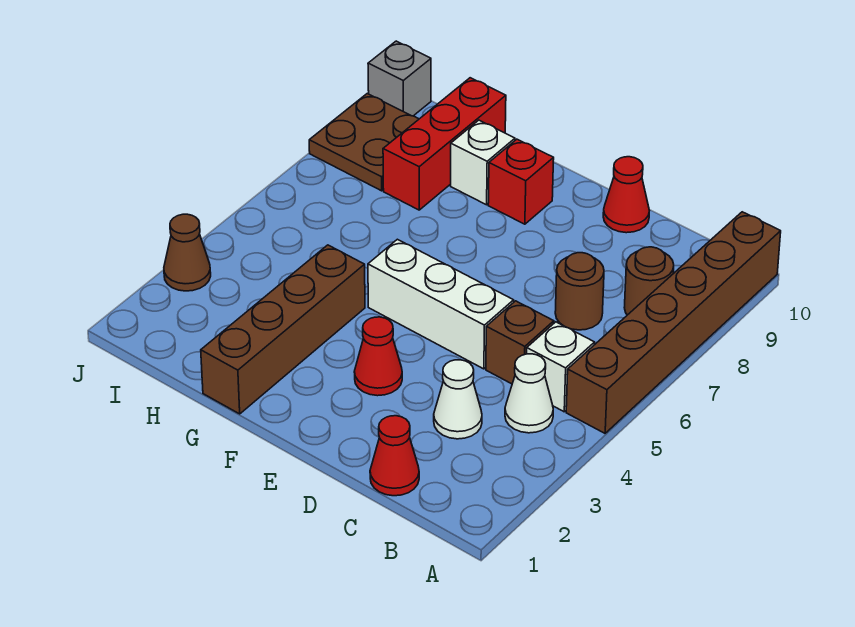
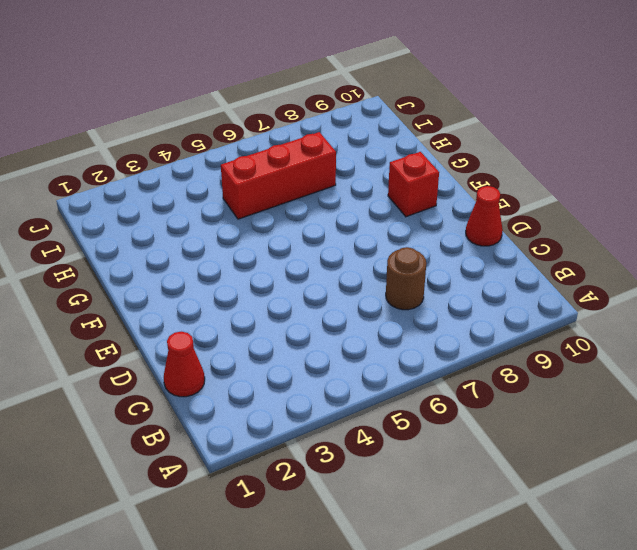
red brick H5:H7 level 1 -> red brick H8:H10 level 1
none -> brown brick A5:A10 level 1
none -> white cone B4 level 1
none -> white brick B5 level 1

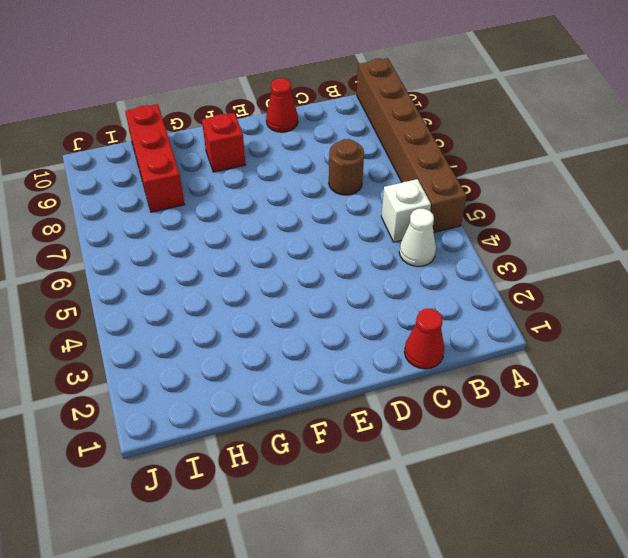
none -> brown round brick B8 level 1
none -> white cone C3 level 1
none -> brown brick C5 level 1

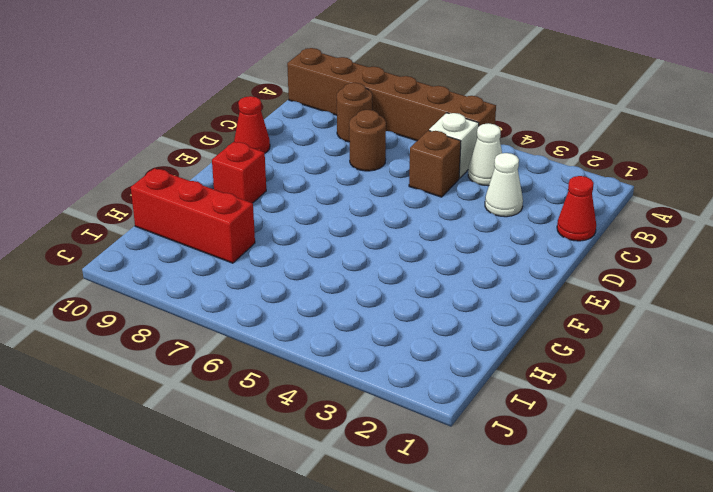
none -> white brick D5:F5 level 1
none -> red cone E3 level 1
none -> brown brick G1:G4 level 1

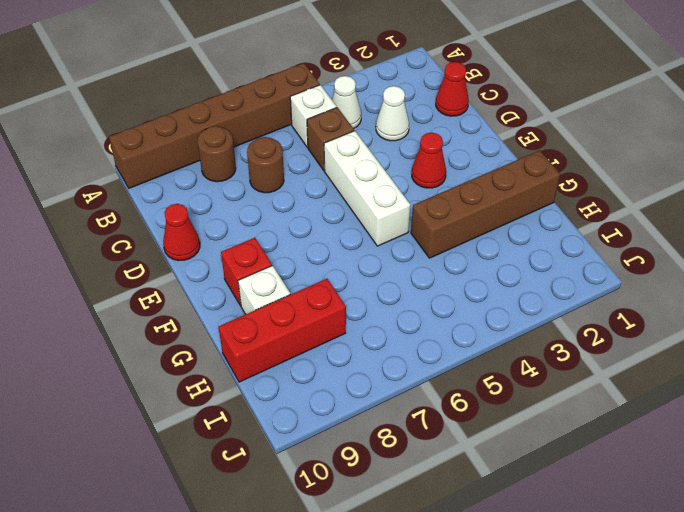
none -> brown plate I8:J9 level 1
none -> brown cone J3 level 1
none -> grey brick J10 level 1

